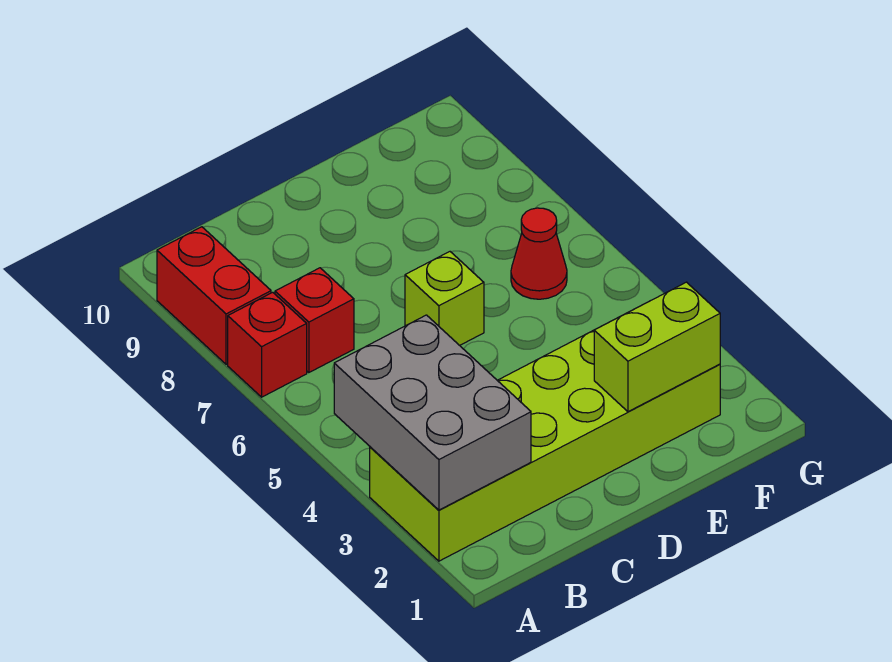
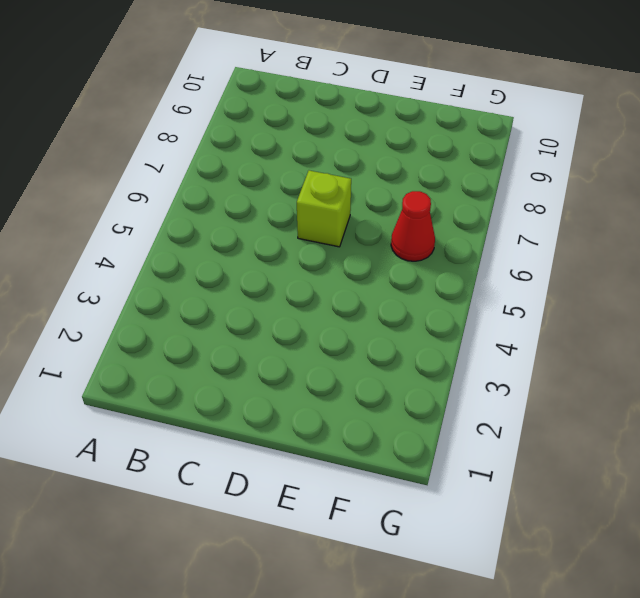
none -> lime brick A2:F3 level 1
none -> red brick A7 level 1

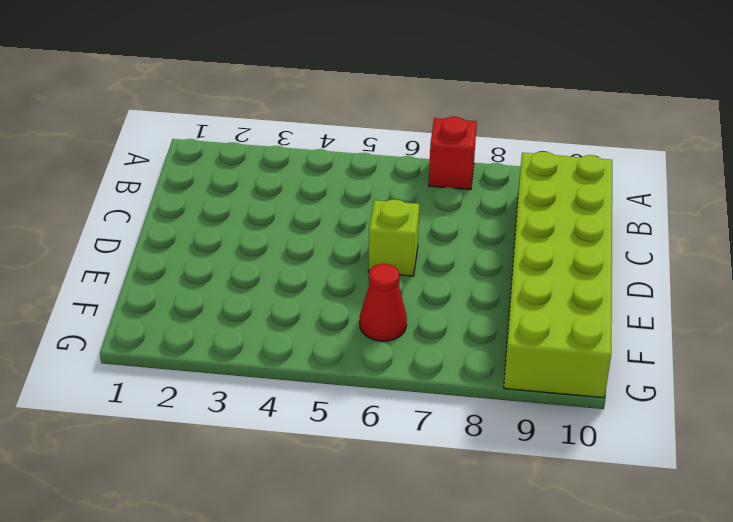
lime brick B9:G10 level 1 -> lime brick A2:F3 level 1
none -> red brick A8:A9 level 1
none -> red brick B7 level 1

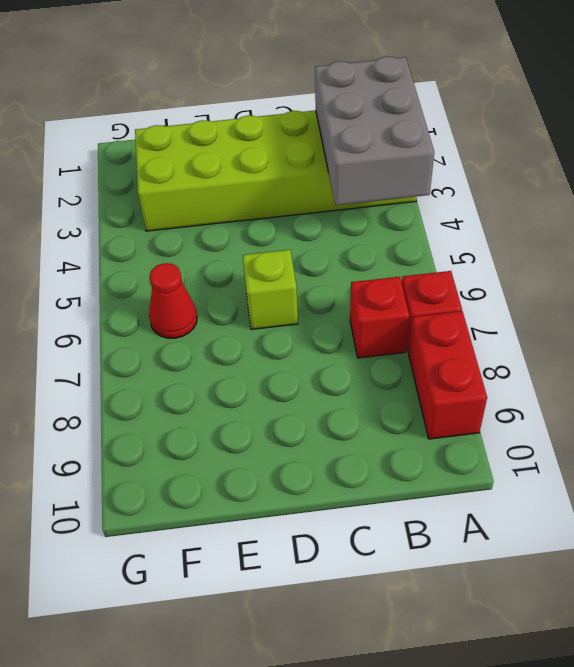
none -> lime brick E2:F2 level 2

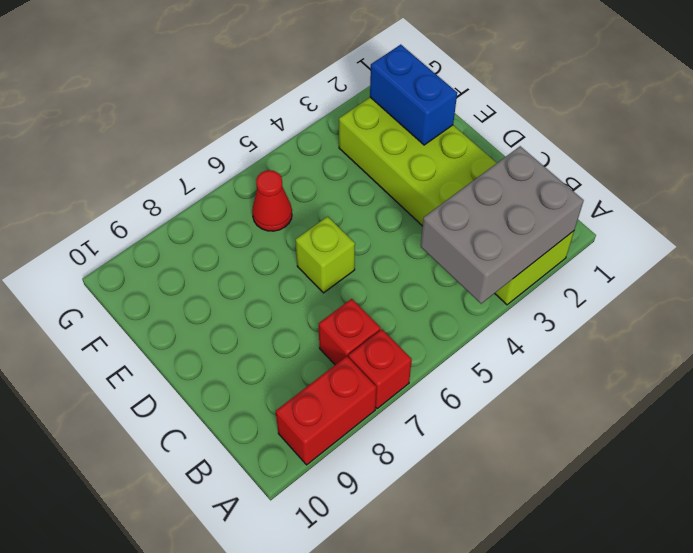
blue brick E2:F2 level 2 -> lime brick E2:F2 level 2

